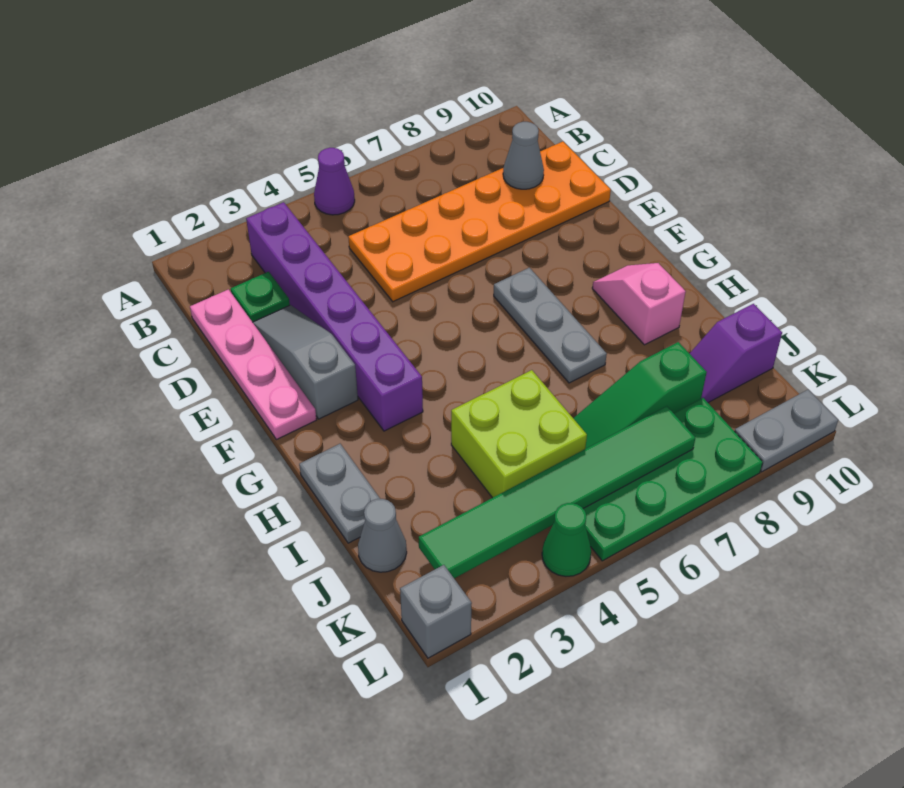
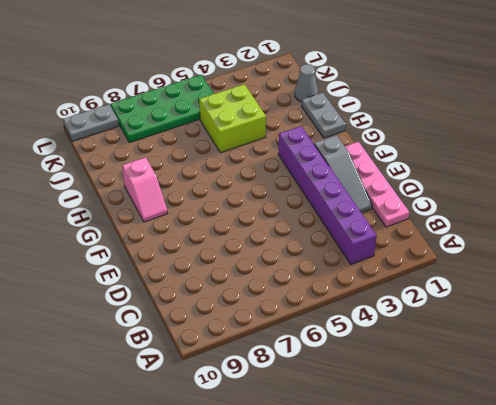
none -> purple cone A5 level 1
none -> green plate C2 level 1
none -> orange plate C5:D10 level 1

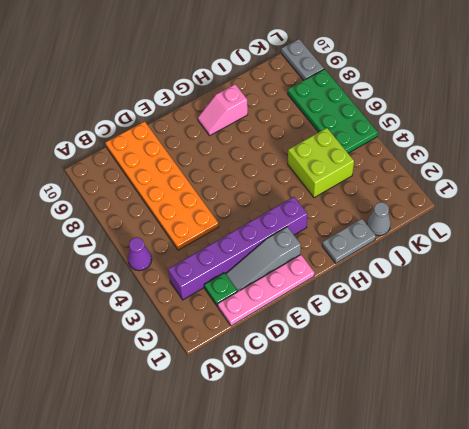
none -> grey plate F7:H7 level 1
none -> green slope J6:J8 level 1 top 8
none -> purple slope J9:J10 level 1 top 10

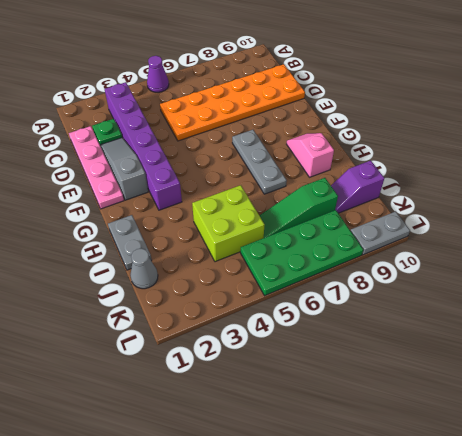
none -> grey brick L1 level 1
none -> green cone L4 level 1
none -> grey cone C9 level 2

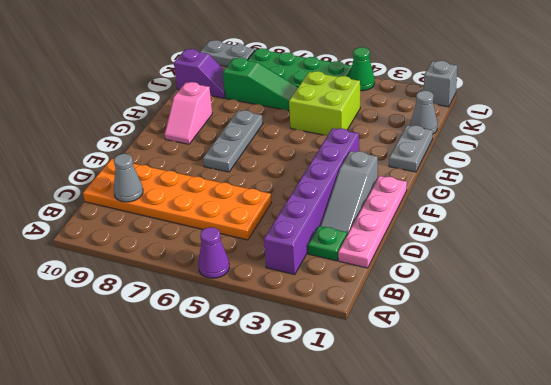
none -> green tile K2:K7 level 2

